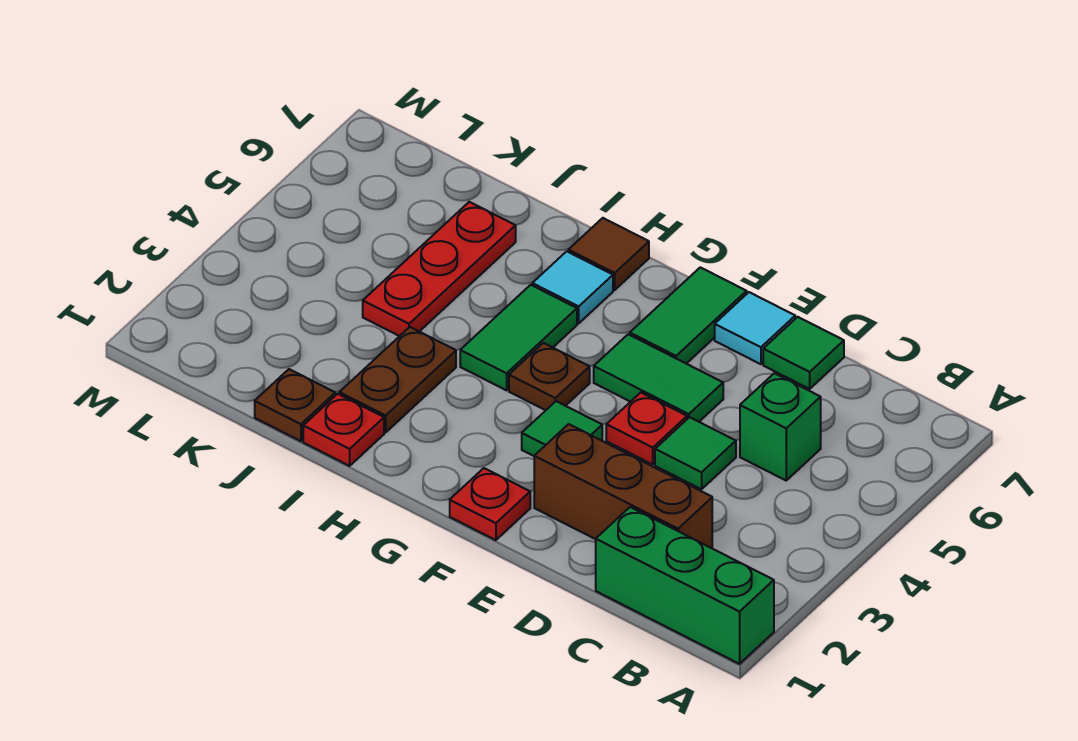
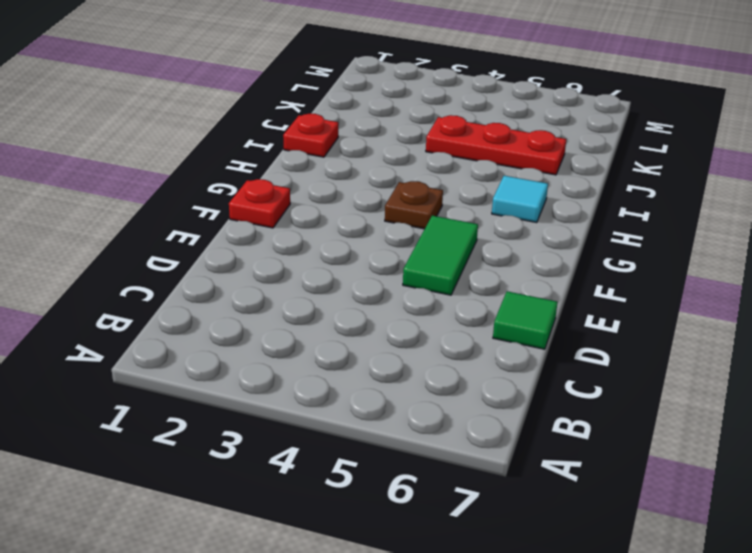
none -> green brick A1:C1 level 1
none -> brown brick C2:E2 level 1
none -> green brick C5 level 1

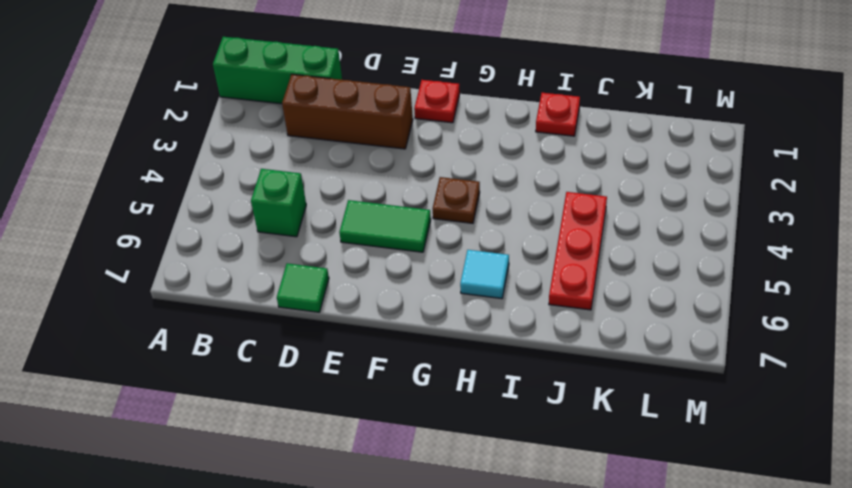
none -> green tile D4 level 1
none -> red plate E4 level 1
none -> cyan tile E7 level 1

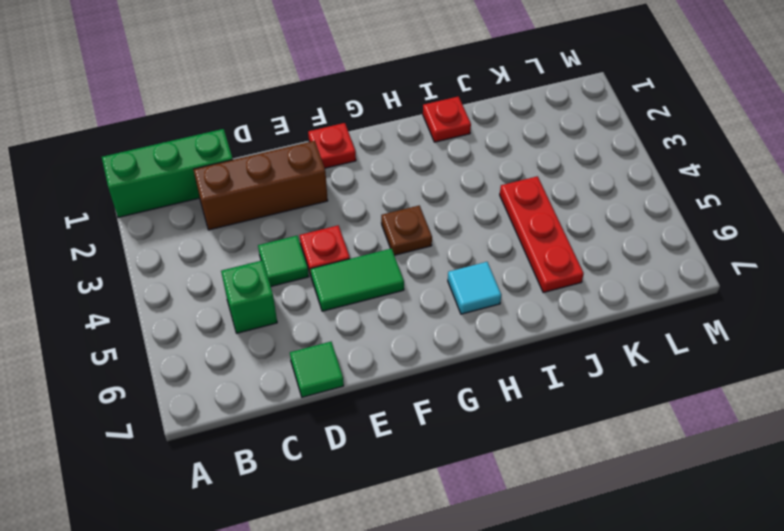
none -> cyan tile E7 level 1
none -> green tile F3 level 1
none -> green tile F6:F7 level 1

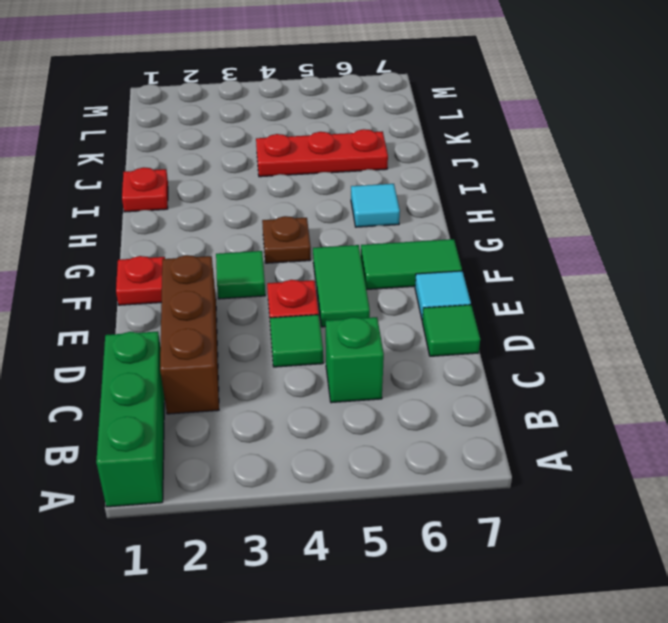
none -> green tile H4:H5 level 1
none -> brown tile H7 level 1
none -> brown plate I2:I3 level 1

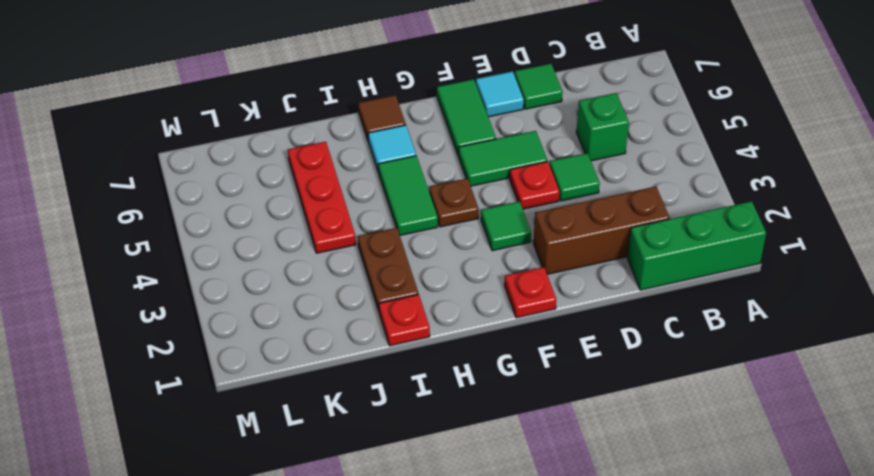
none -> brown plate J1 level 1

